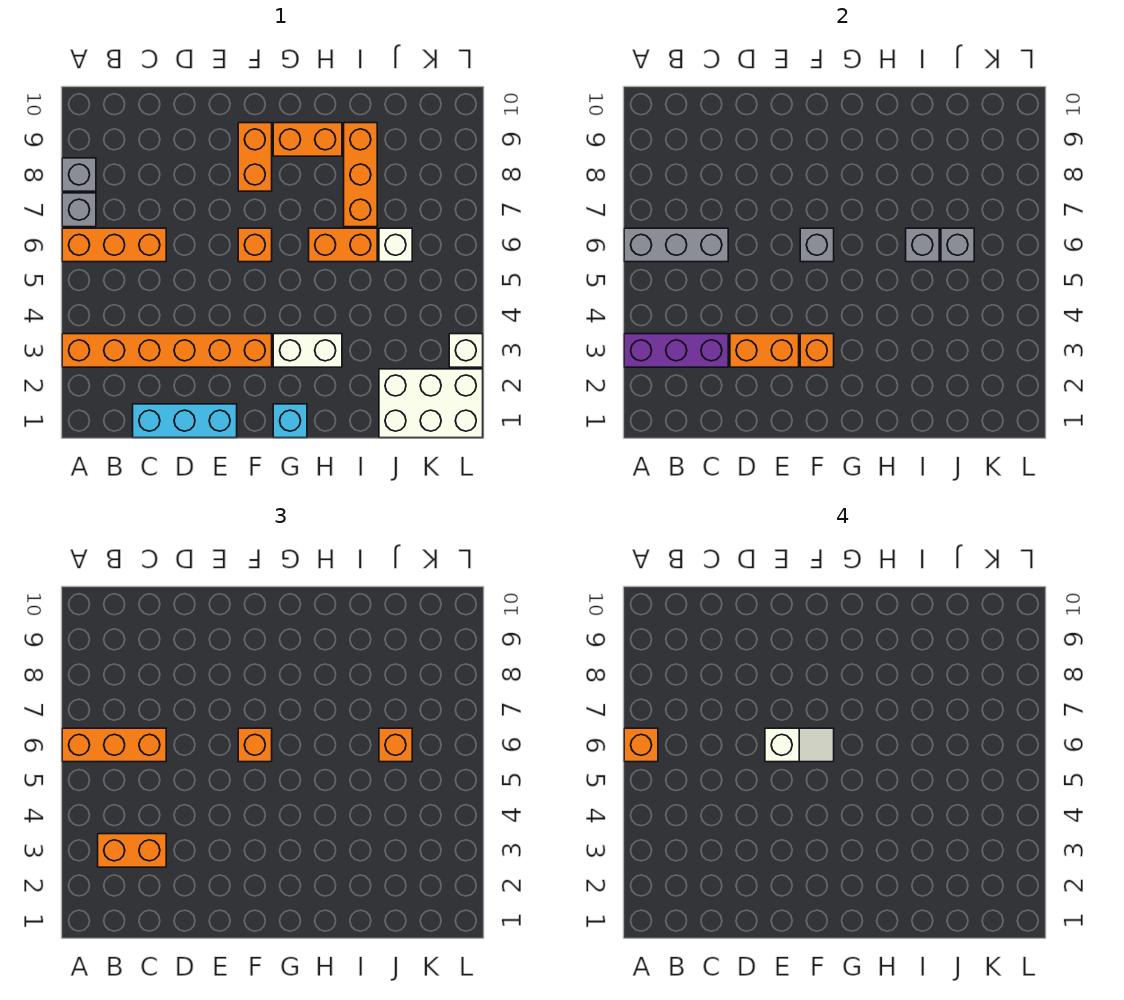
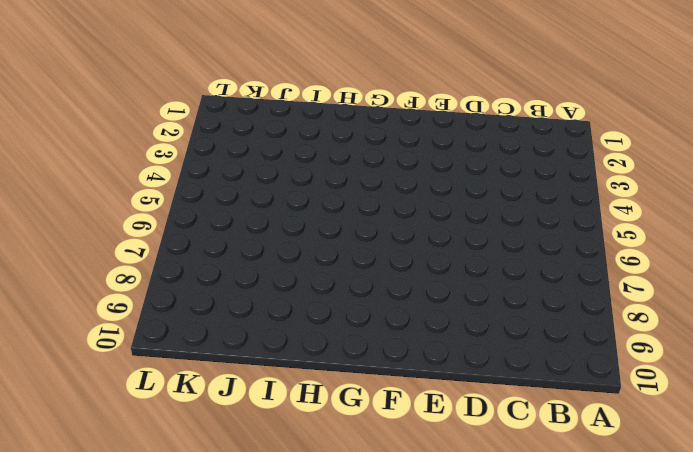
none -> orange brick A3:F3 level 1
none -> orange brick A6:C6 level 1
none -> grey brick A7 level 1

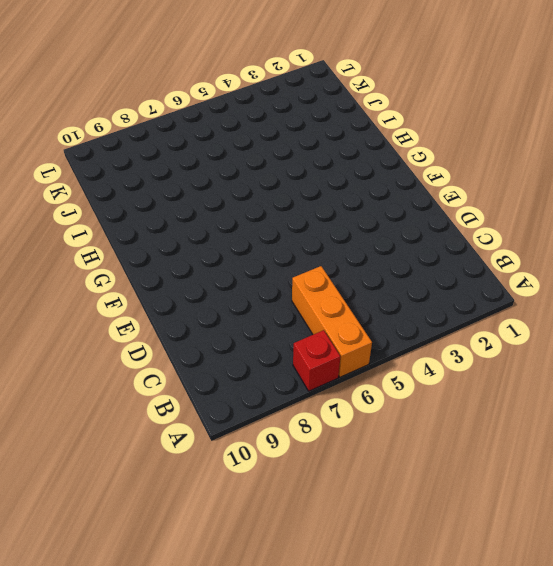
red brick A7 level 1 -> grey brick A7 level 1
none -> orange brick A3:F3 level 1
none -> grey brick A8 level 1
none -> cyan brick C1:E1 level 1

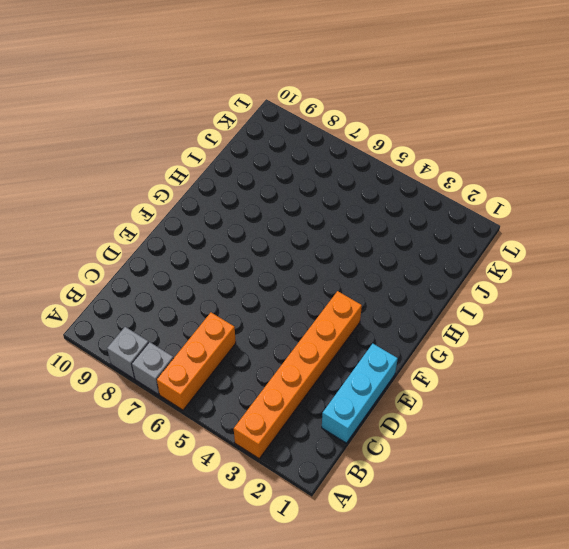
none -> orange brick F6 level 1
none -> orange brick F8:F9 level 1
none -> cyan brick G1 level 1

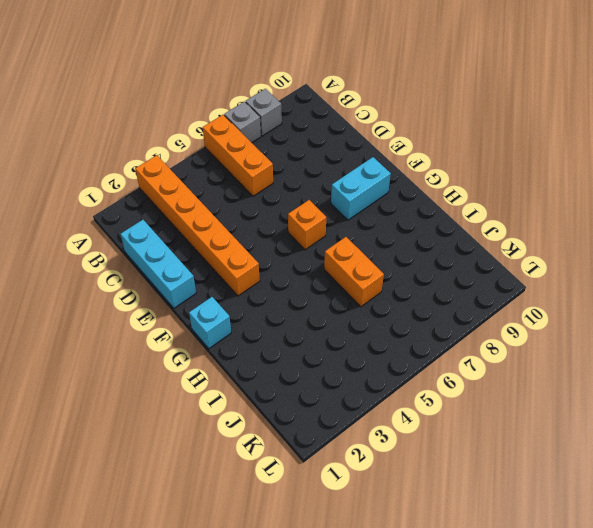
cyan brick F8:F9 level 1 -> orange brick F8:F9 level 1
none -> white brick G3:H3 level 1
none -> orange brick G9:H9 level 1
none -> orange brick I7:I9 level 1

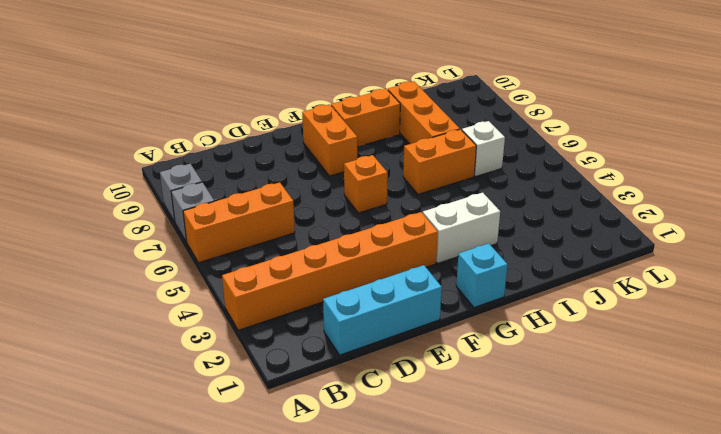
none -> white brick J1:L2 level 1
none -> white brick L3 level 1
none -> purple brick A3:C3 level 2

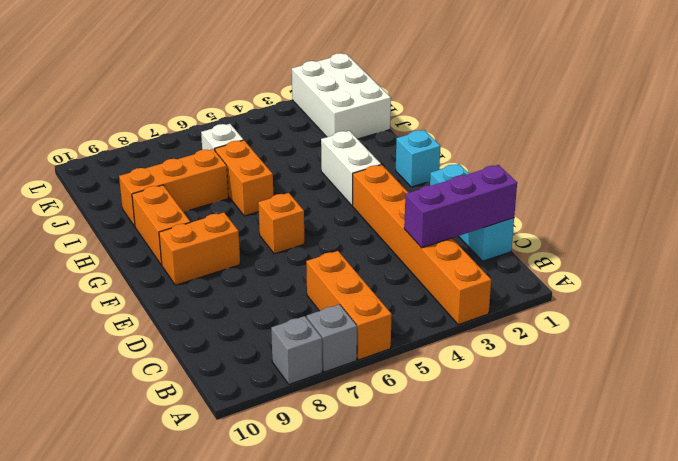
purple brick C1:C3 level 2 -> purple brick A3:C3 level 2
none -> white brick L3 level 1
none -> grey brick A6:C6 level 2
none -> orange brick D3:E3 level 2

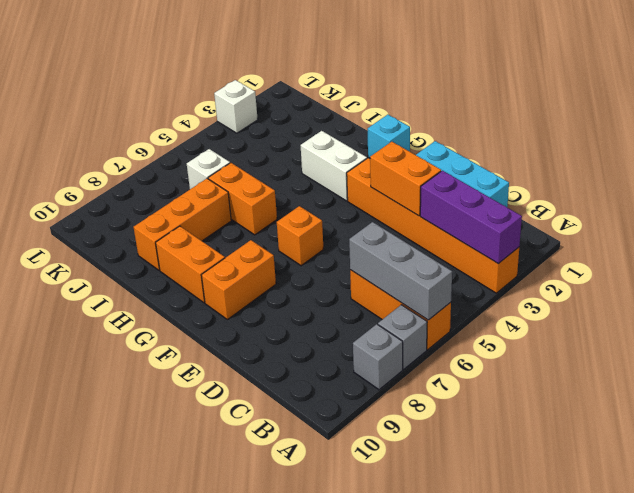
none -> white brick J1:L2 level 1
none -> orange brick F3 level 2
none -> grey brick F6 level 2

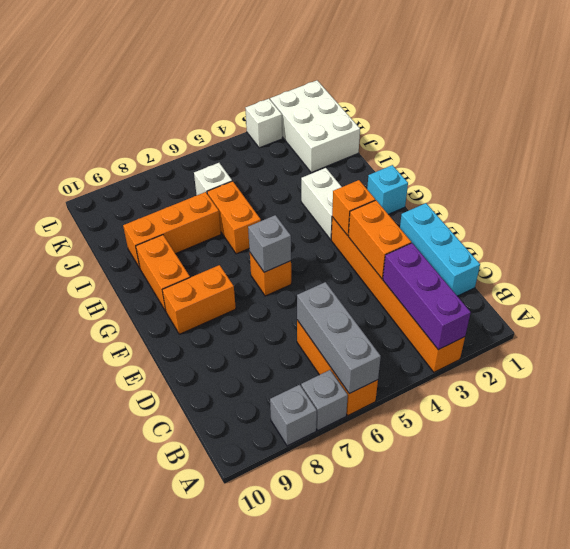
none -> grey brick I6 level 2
none -> grey brick J6 level 2
none -> orange brick A6:C6 level 3

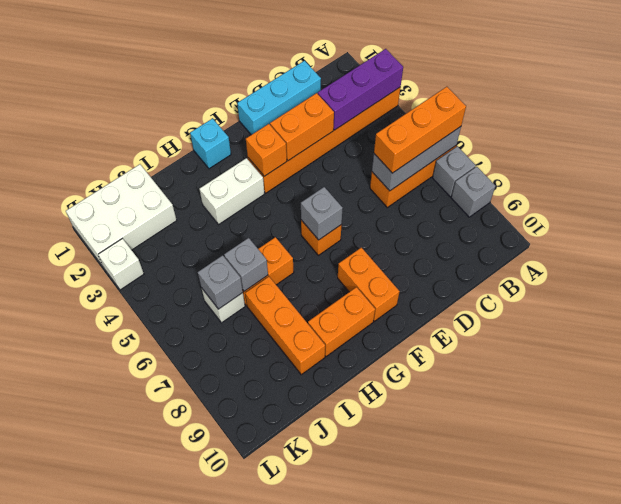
none -> orange brick B3:C3 level 3
none -> orange brick F6 level 3
none -> orange brick J6 level 3

